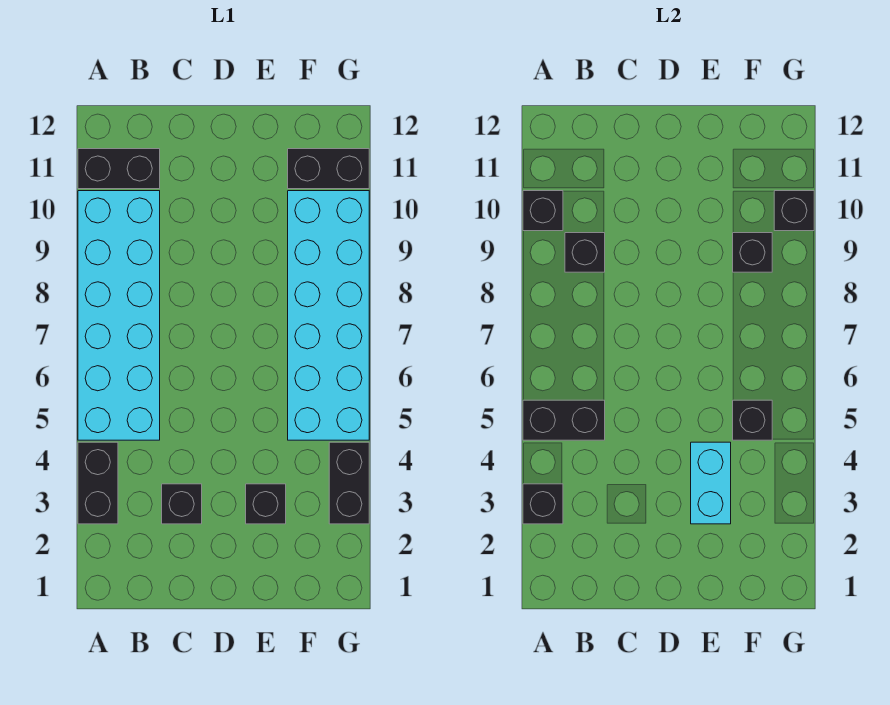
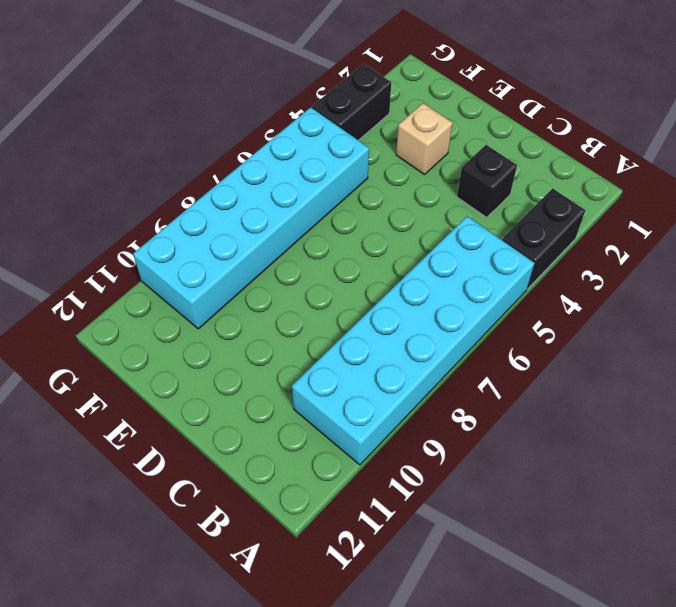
tan brick E3 level 1 -> black brick E3 level 1
none -> black brick A11:B11 level 1
none -> black brick F11:G11 level 1
none -> black brick A3 level 2

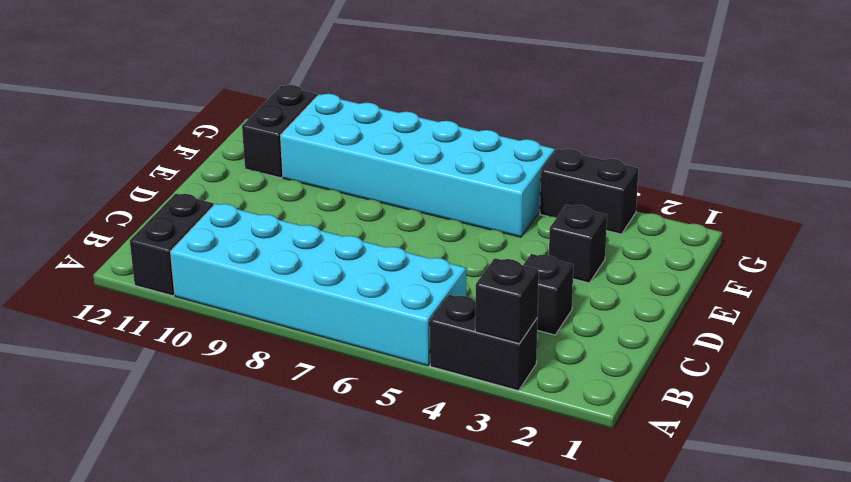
none -> black brick A5:B5 level 2
none -> black brick A10 level 2
none -> black brick B9 level 2

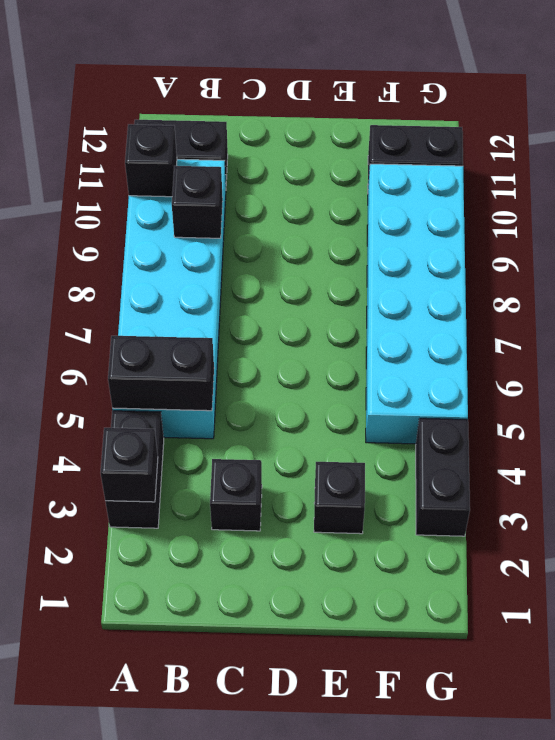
none -> cyan brick E3:E4 level 2
none -> black brick F5 level 2
none -> black brick F9 level 2

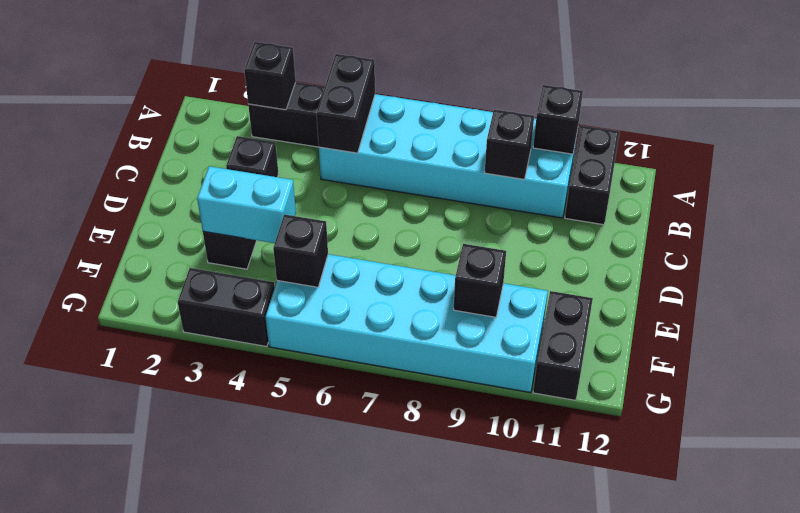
none -> black brick G10 level 2

